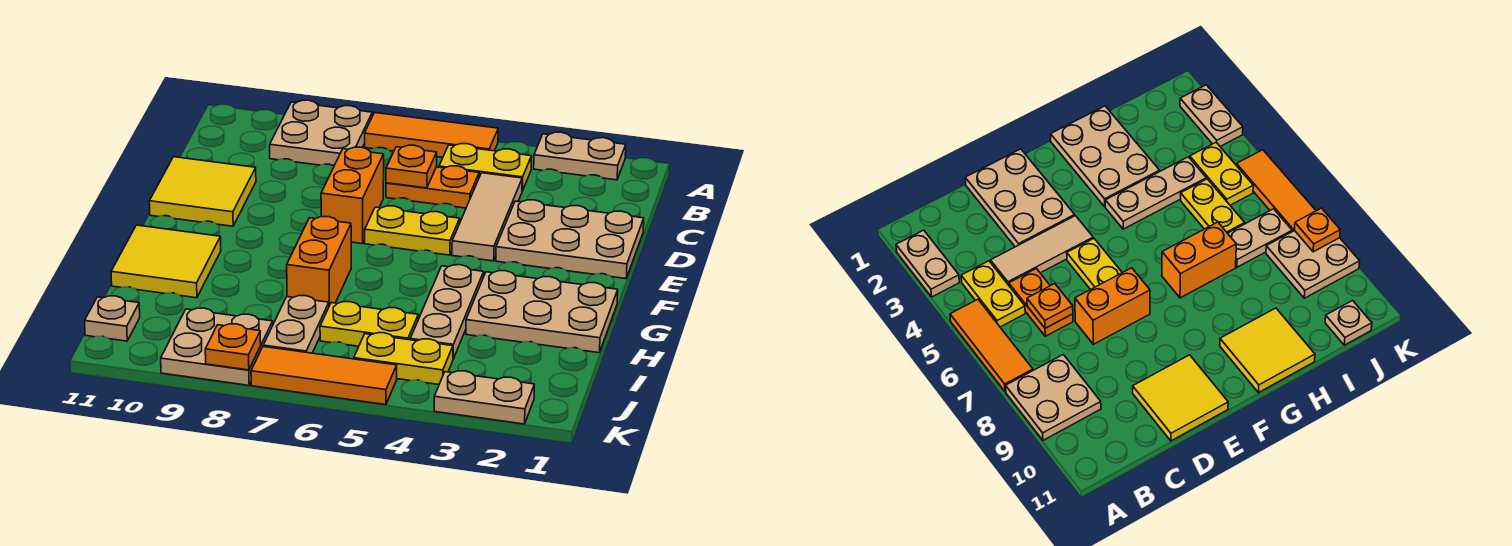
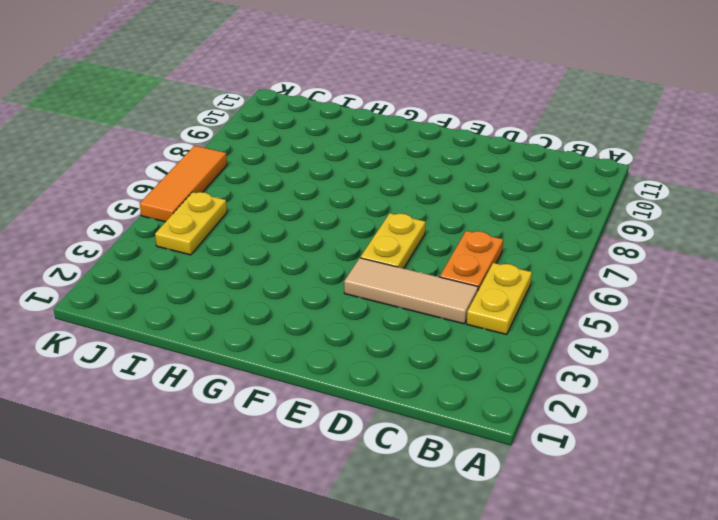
none -> tan plate A2:A3 level 1
none -> orange tile A5:A7 level 1
none -> tan plate A8:B9 level 1

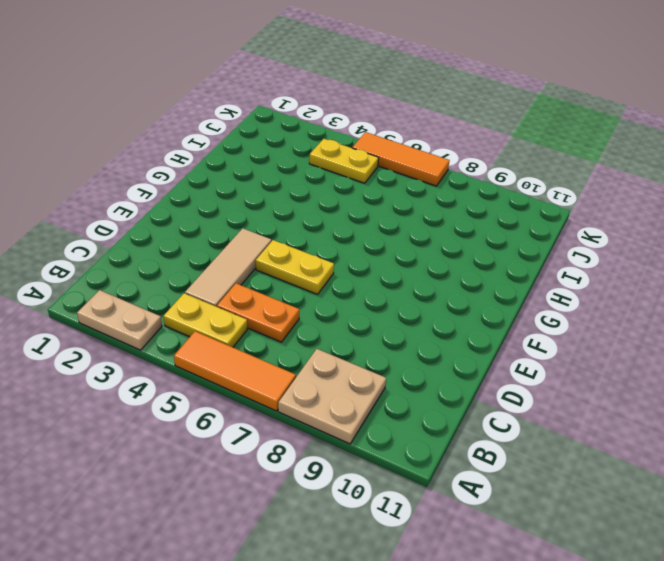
none -> tan plate D1:E3 level 1
none -> orange brick D7:E7 level 1
none -> yellow tile D10:E11 level 1

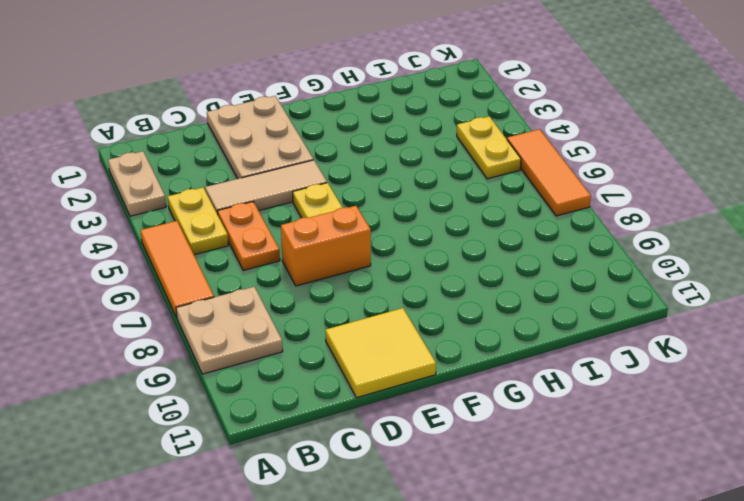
none -> tan plate G1:H3 level 1
none -> tan plate G4:I4 level 1
none -> orange brick G7:H7 level 1

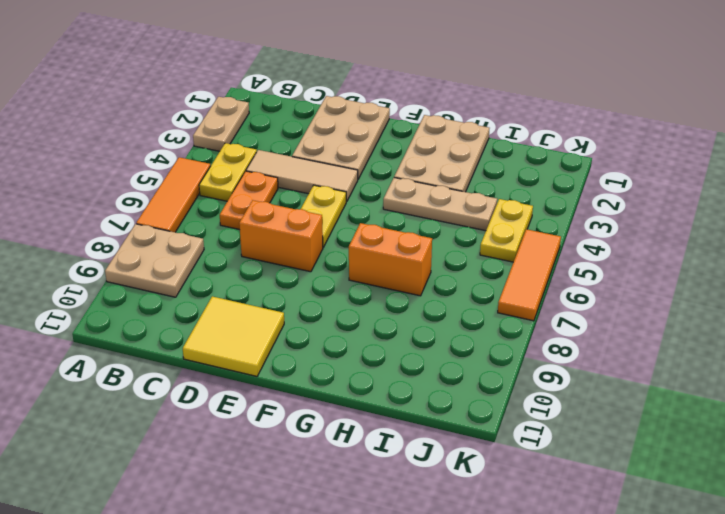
none -> yellow tile G10:H11 level 1
none -> yellow plate I5:I6 level 1
none -> tan plate I7:J7 level 1

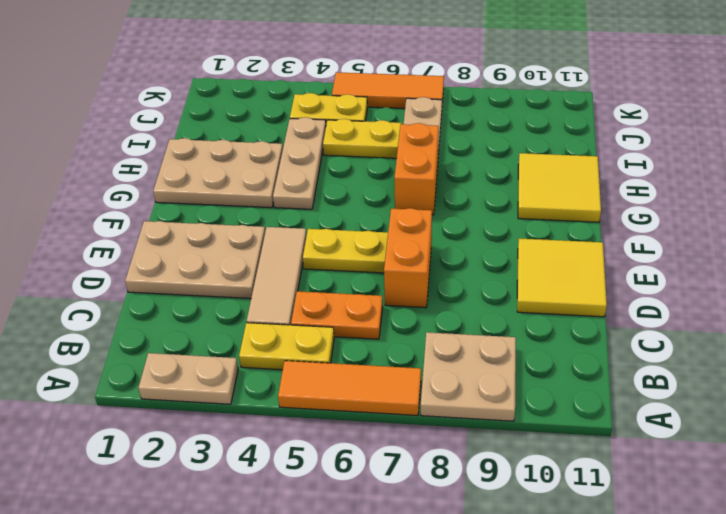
none -> tan plate J8:K9 level 1
none -> tan plate J11 level 1
none -> tan plate K2:K3 level 1

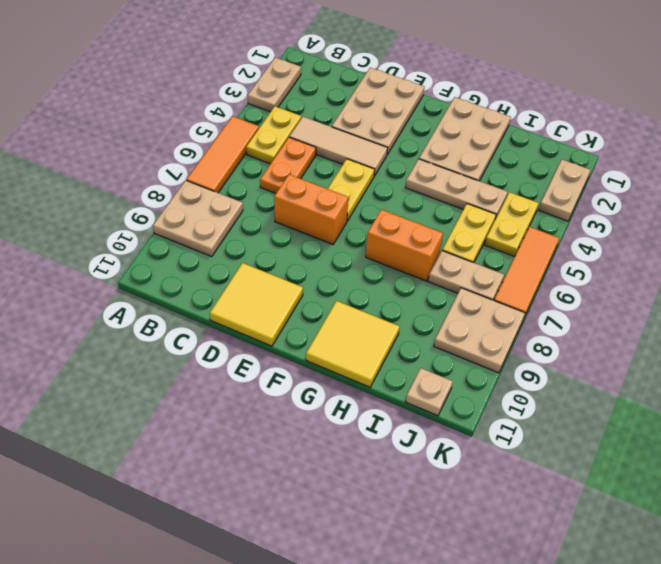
none -> orange plate C6 level 2
none -> orange plate K8 level 2

